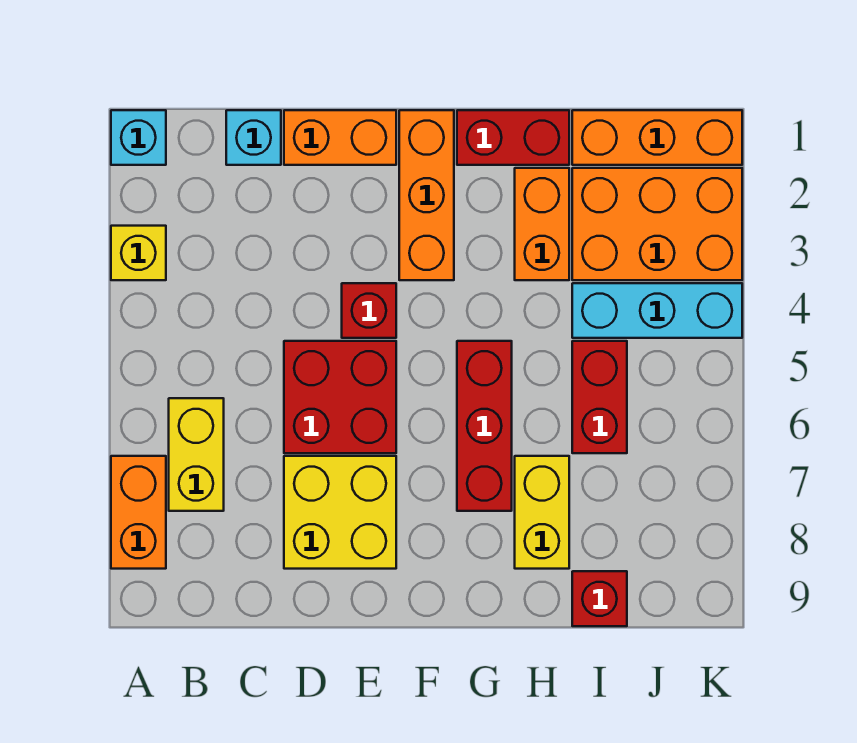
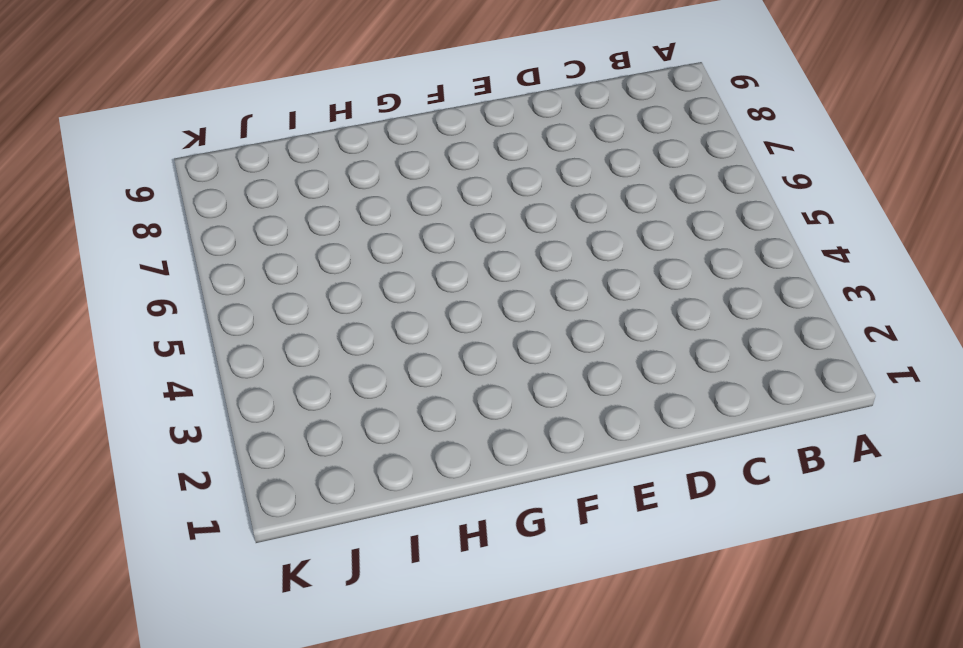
none -> cyan brick A1 level 1
none -> yellow brick A3 level 1
none -> orange brick A7:A8 level 1

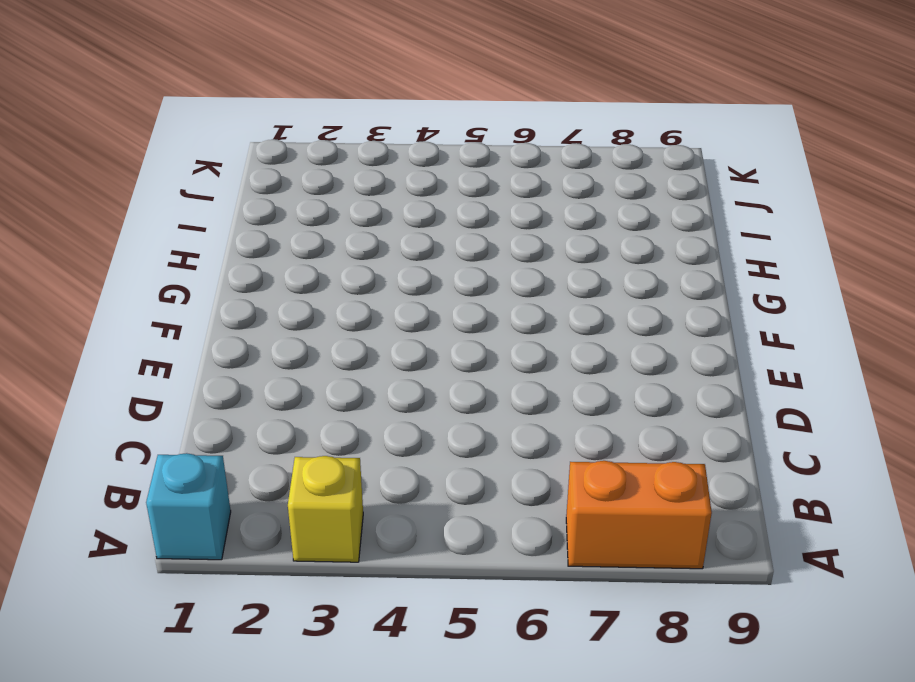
none -> yellow brick B6:B7 level 1
none -> cyan brick C1 level 1
none -> orange brick D1:E1 level 1

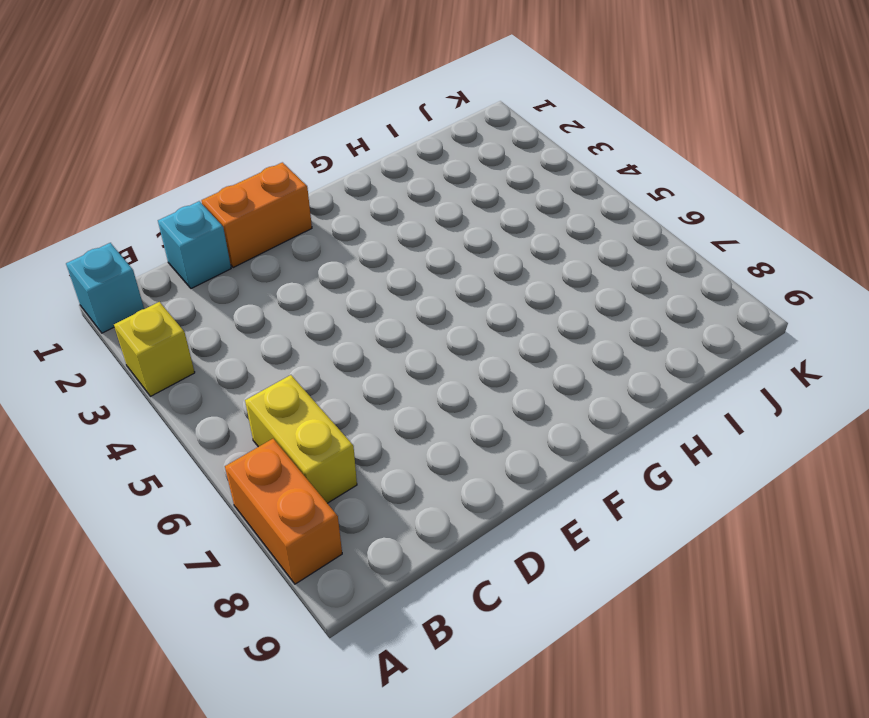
none -> red brick D5:E6 level 1
none -> yellow brick D7:E8 level 1
none -> red brick E4 level 1

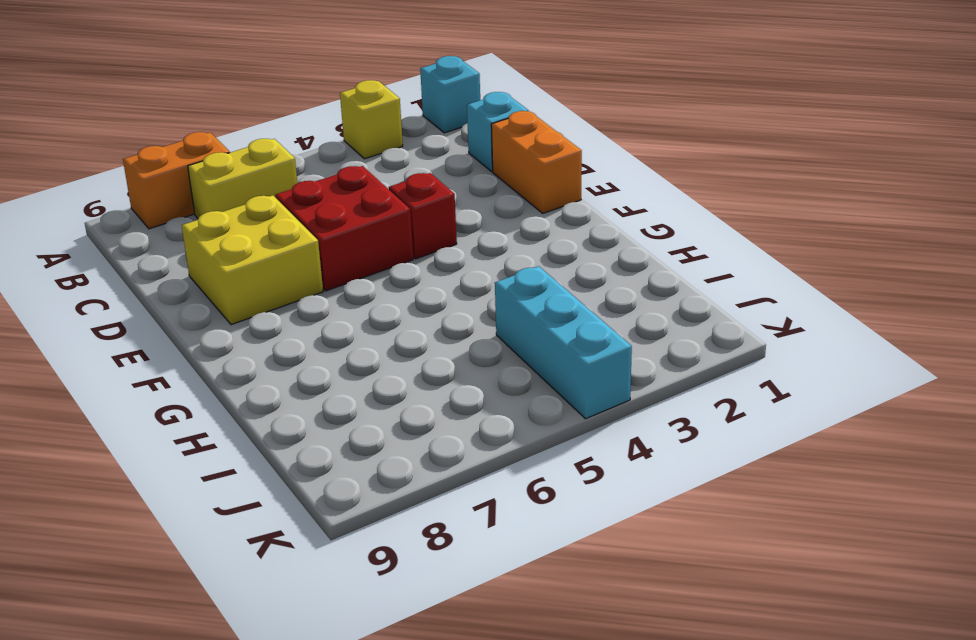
none -> orange brick F1:F3 level 1
none -> red brick G1:H1 level 1
none -> red brick G5:G7 level 1

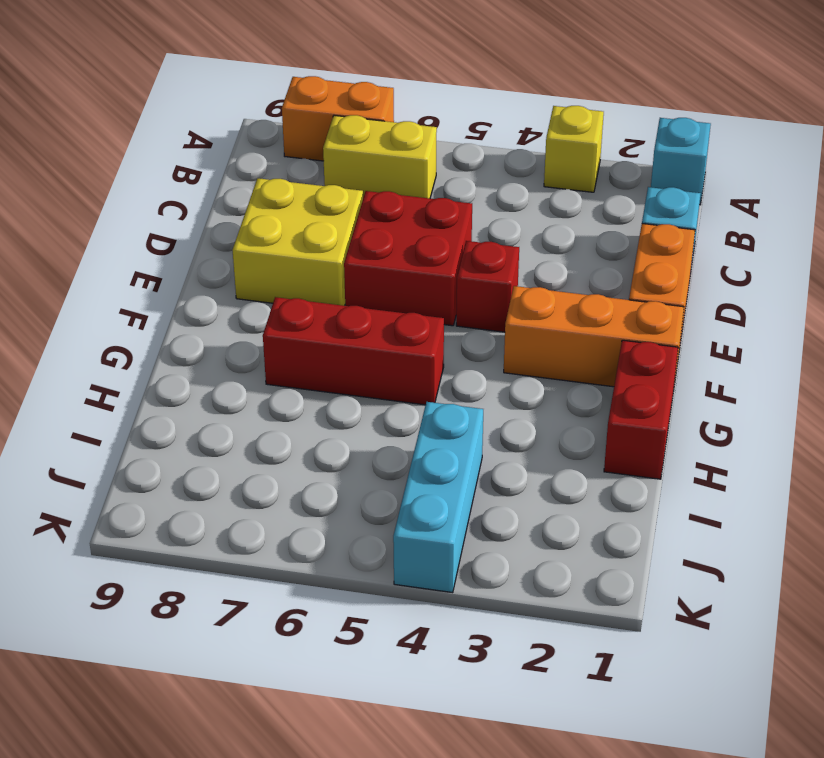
none -> orange brick H2:H3 level 1
none -> yellow brick H7:H8 level 1
none -> orange brick I1:K1 level 1

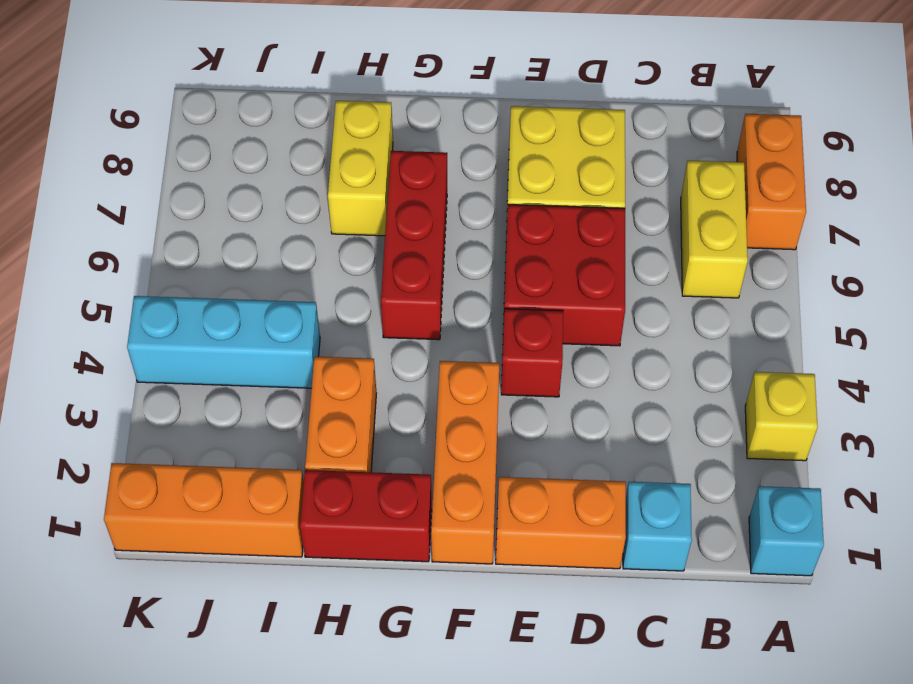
none -> orange brick I2:K3 level 1
none -> red brick I5:I6 level 1
none -> red brick I9 level 1

